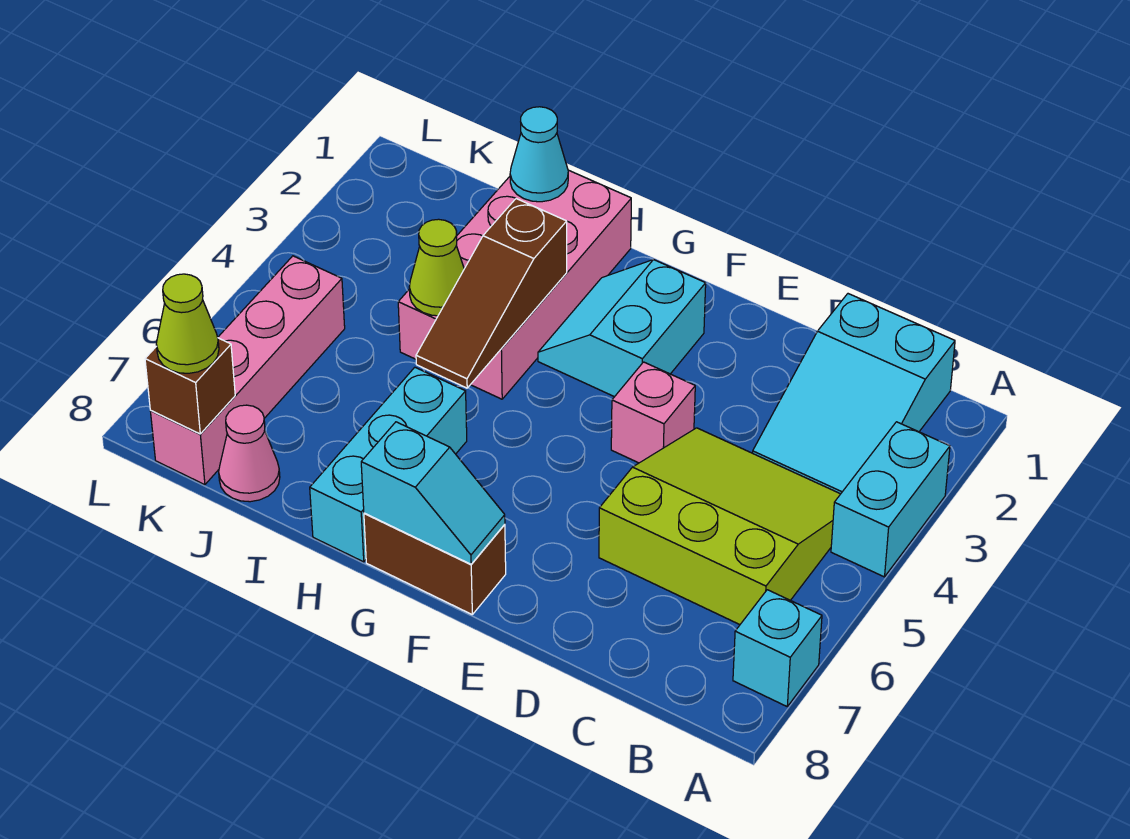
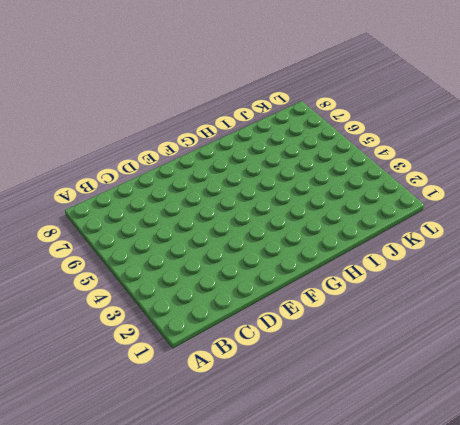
none -> cyan brick A3:A4 level 1
none -> cyan brick A7 level 1
none -> cyan slope B1:C3 level 1 top 1

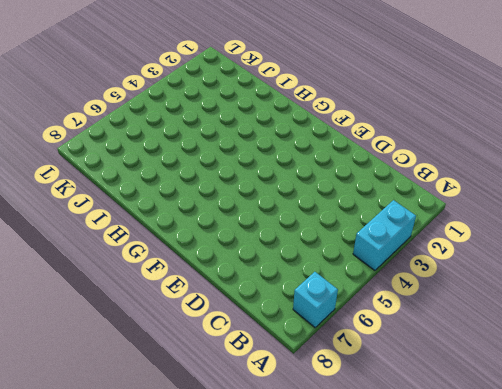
none -> cyan slope B1:C3 level 1 top 1
none -> lime slope B4:D6 level 1 top 6
none -> pink brick E4 level 1

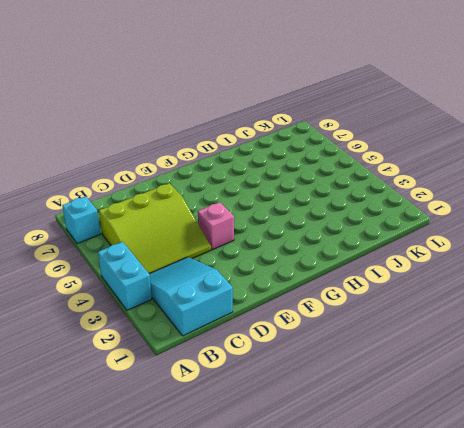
none -> cyan slope F2:G3 level 1 top F
none -> brown brick F8:G8 level 1
none -> pink brick H1:I4 level 1

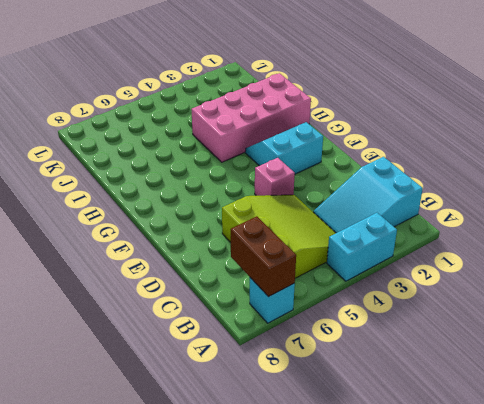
brown brick A7:B7 level 2 -> brown brick F8:G8 level 1
none -> cyan brick H6:H8 level 1
none -> pink cone J8 level 1
none -> pink brick K5:K8 level 1

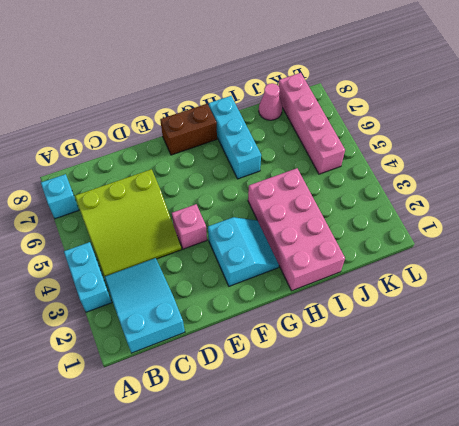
none -> cyan slope F8:G8 level 2 top G
none -> brown slope H3:H5 level 2 top 3
none -> cyan cone I1 level 2

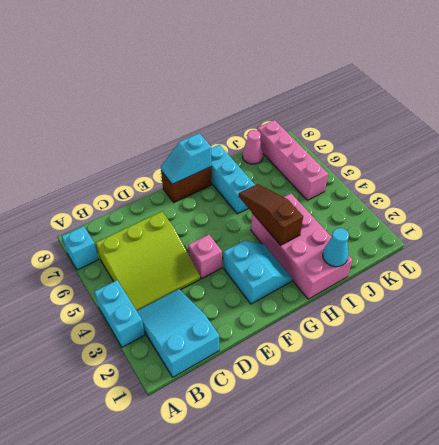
none -> lime cone I4 level 2
none -> brown brick K8 level 2
none -> lime cone K8 level 3

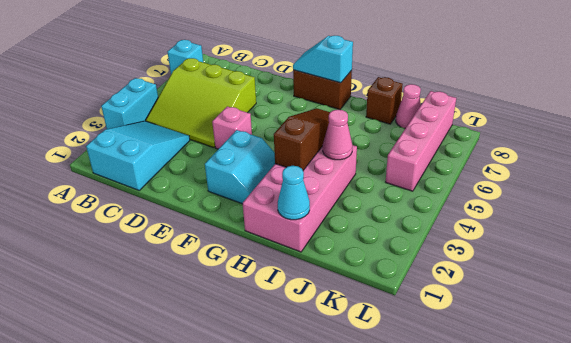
pink cone I4 level 2 -> lime cone I4 level 2
brown brick I8 level 1 -> brown brick K8 level 2
none -> cyan brick H6:H8 level 1
none -> lime cone K8 level 3

